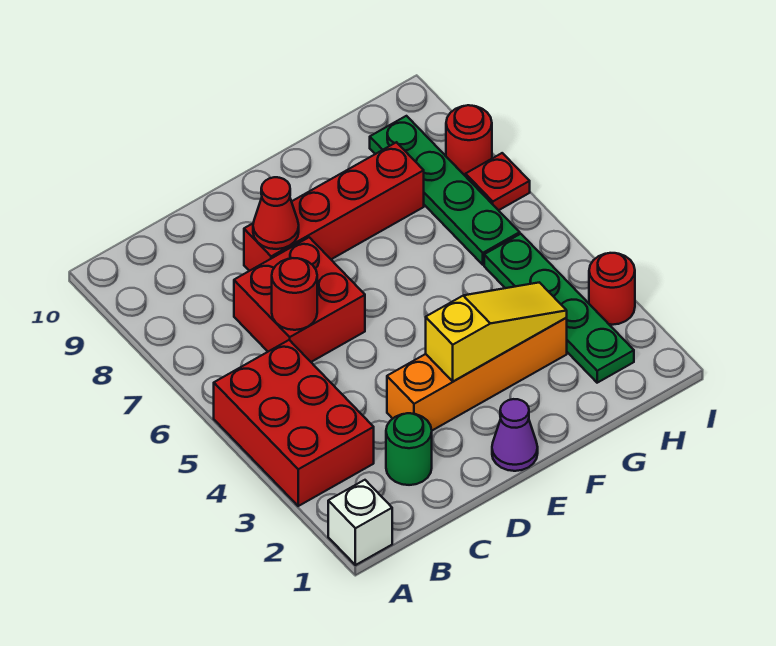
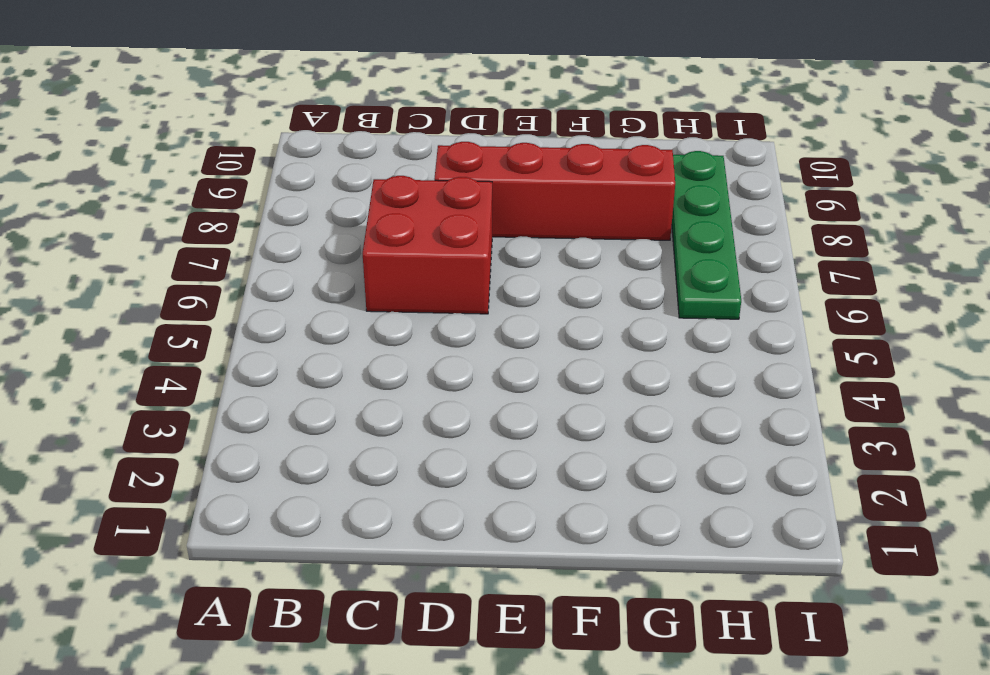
none -> white brick A1 level 1
none -> red brick A3:B5 level 1
none -> green round brick C2 level 1

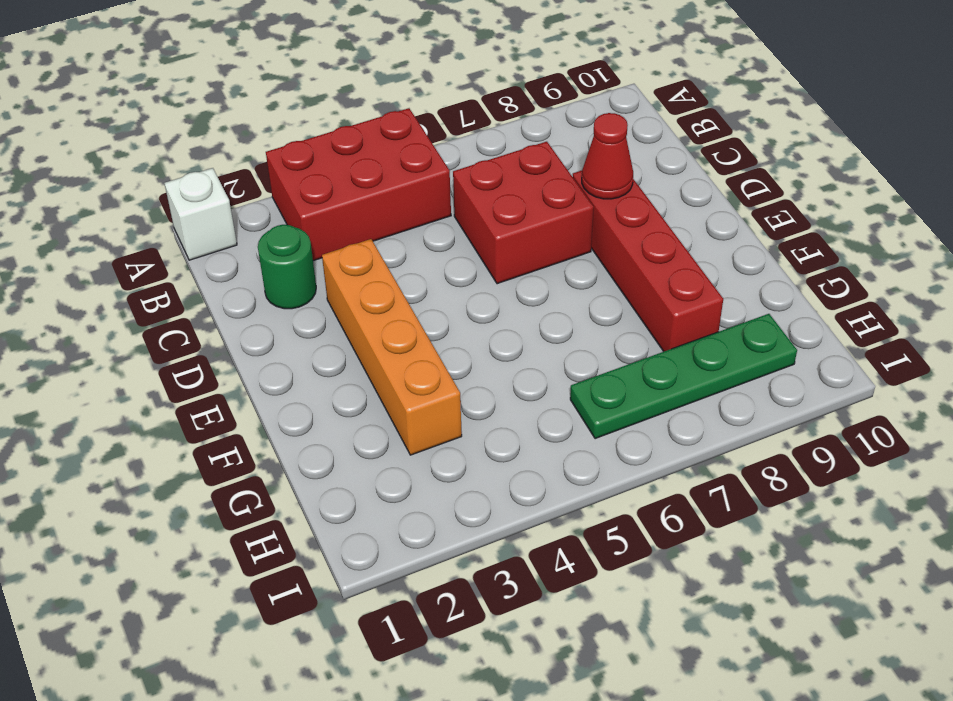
none -> purple cone E1 level 1
none -> green plate H2:H5 level 1
none -> red round brick I3 level 1

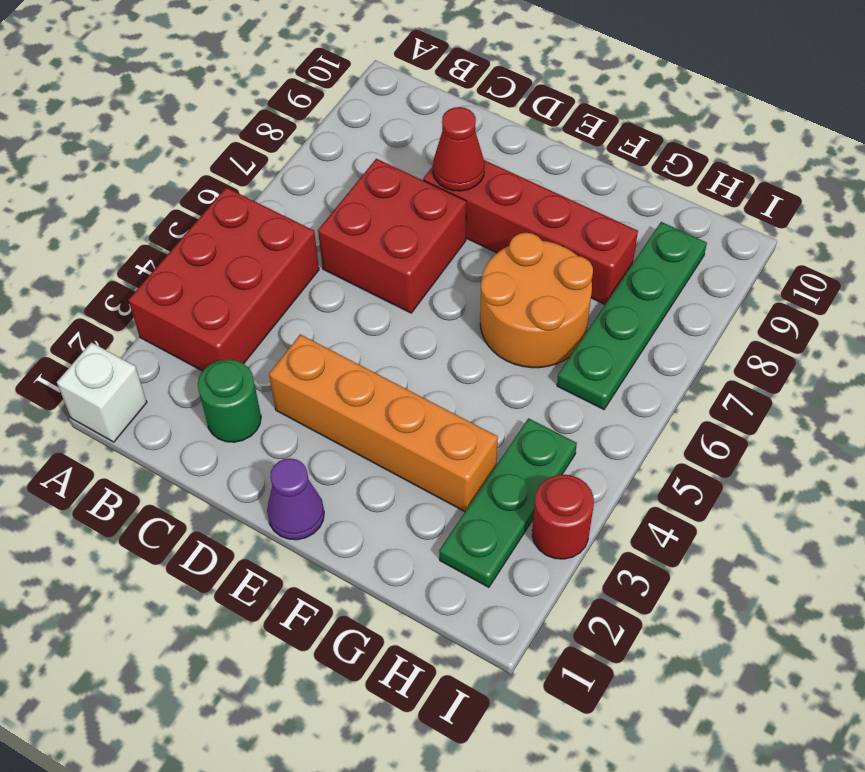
orange round brick F6:G7 level 1 -> none
green plate H2:H4 level 1 -> green plate H2:H5 level 1
none -> red plate I7 level 1
none -> red round brick I8 level 1
none -> red round brick C6 level 2

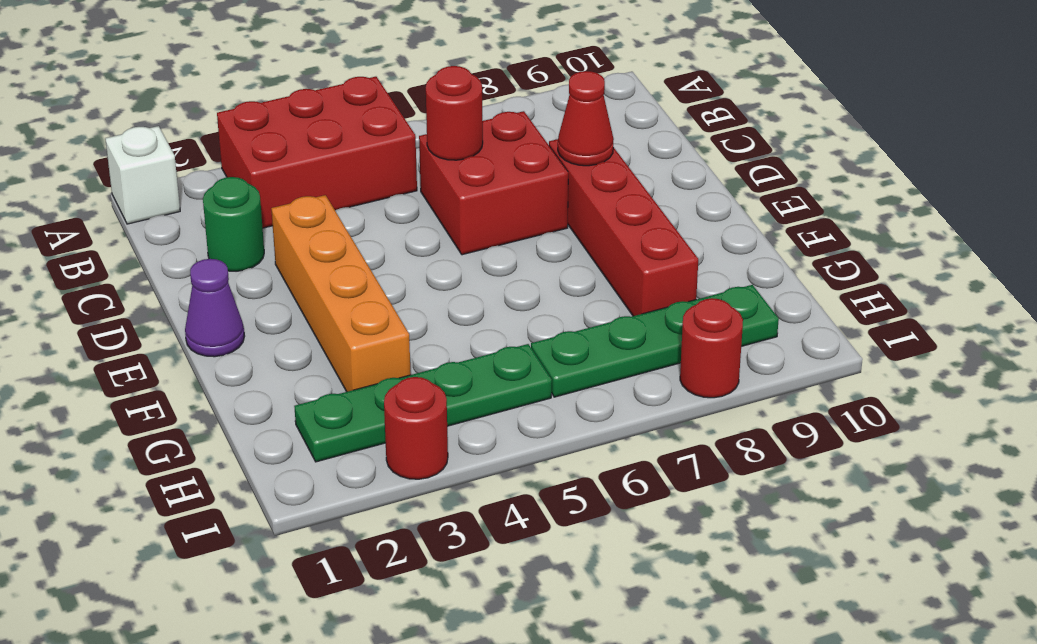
none -> red plate I7 level 1
none -> yellow slope E3:G3 level 2 top E

